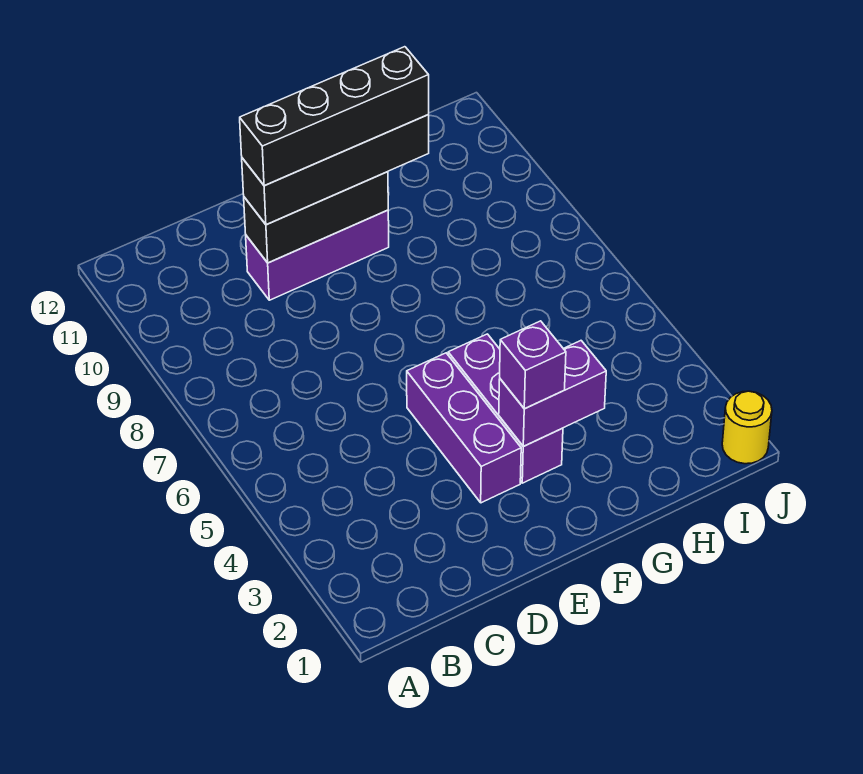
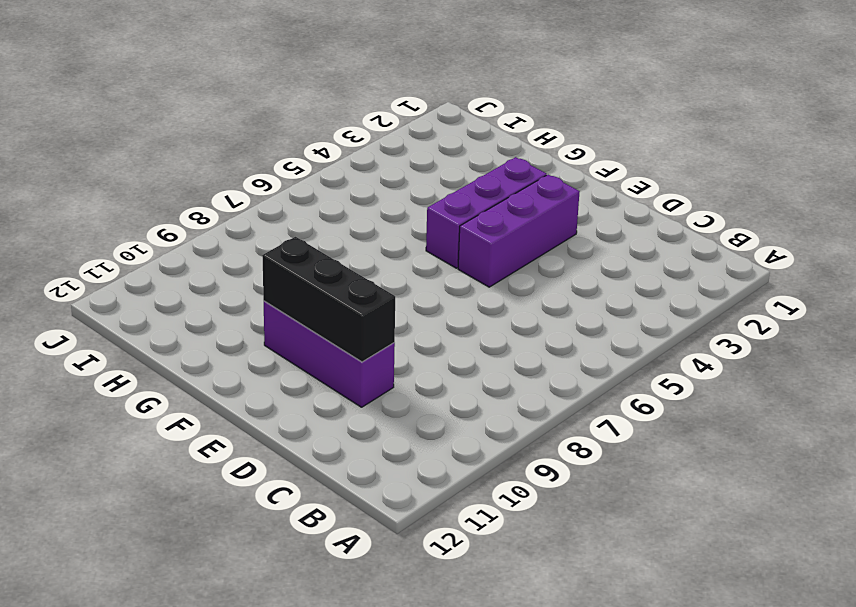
none -> yellow round brick J1 level 1
none -> purple brick F3:G3 level 2

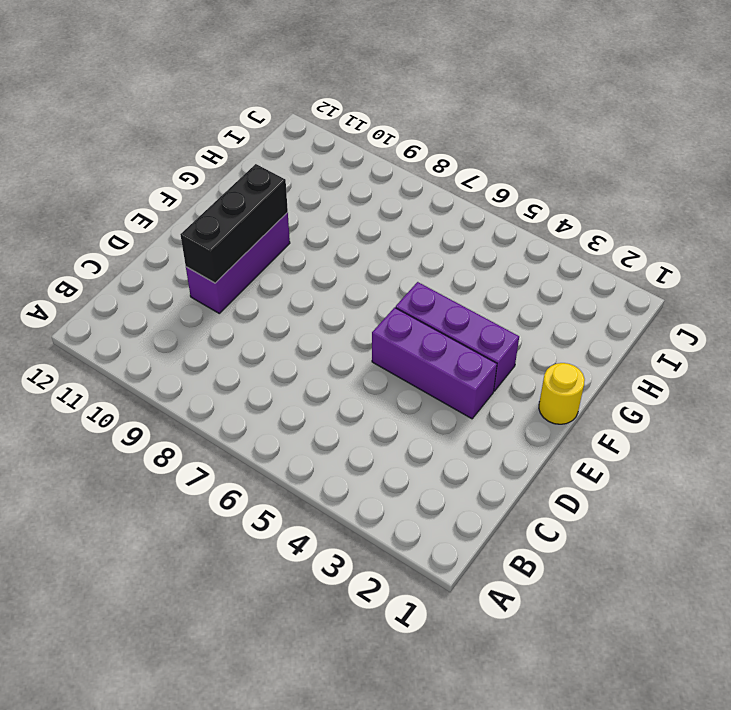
yellow round brick F1 level 1 -> yellow round brick J1 level 1
none -> purple brick F3:G3 level 2
none -> black brick D10:G10 level 3

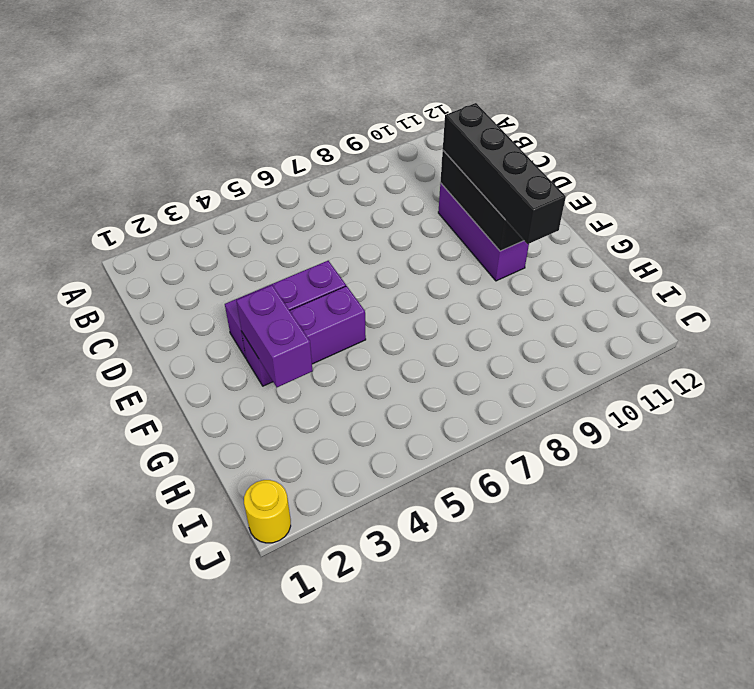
none -> purple brick F3 level 3
none -> black brick D10:G10 level 4

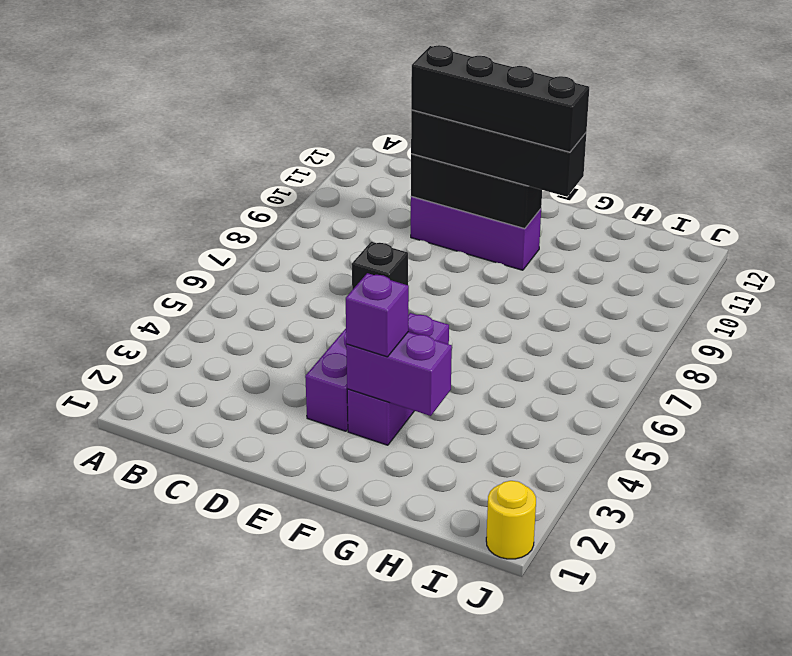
black brick D7 level 1 -> none

